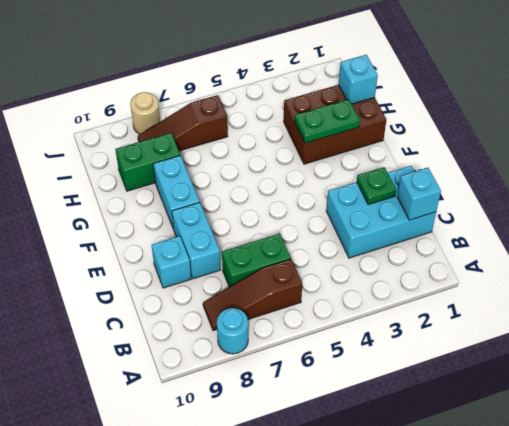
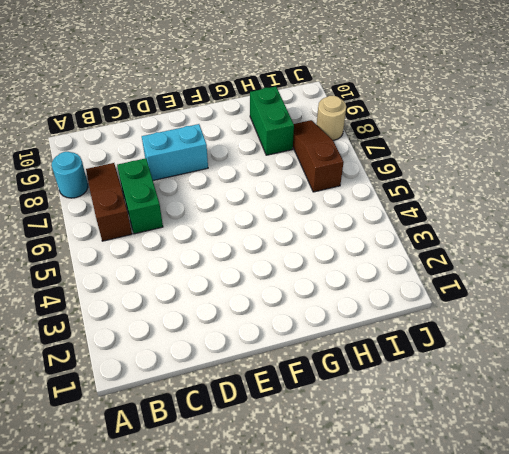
none -> cyan brick C1:D3 level 1
none -> cyan brick D9 level 1
none -> cyan brick F8:G8 level 1

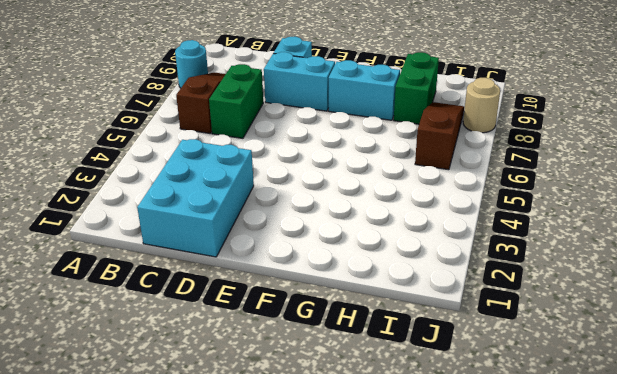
none -> brown brick G1:H3 level 1
none -> cyan brick C1 level 2
none -> green plate D2 level 2

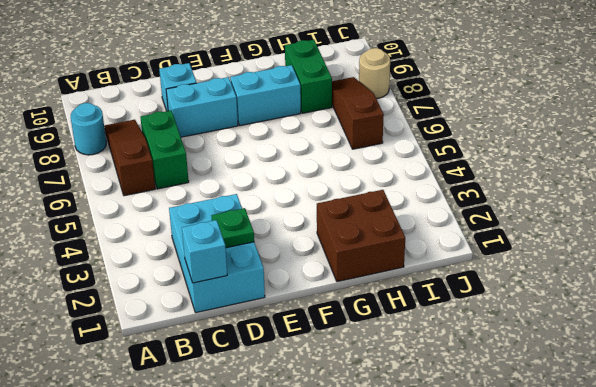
brown brick G1:H2 level 1 -> brown brick G1:H3 level 1
none -> green plate G2:G3 level 2
none -> cyan brick H1 level 2

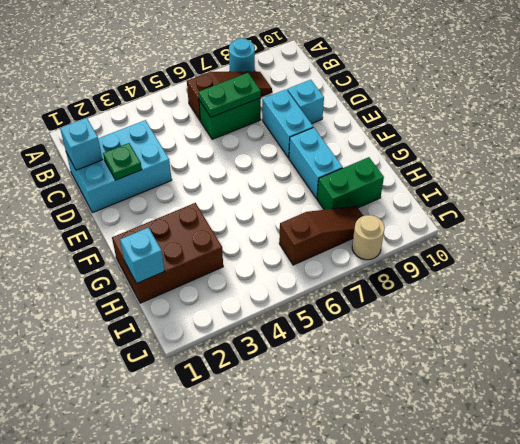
green plate C6:C7 level 2 -> green plate G2:G3 level 2

